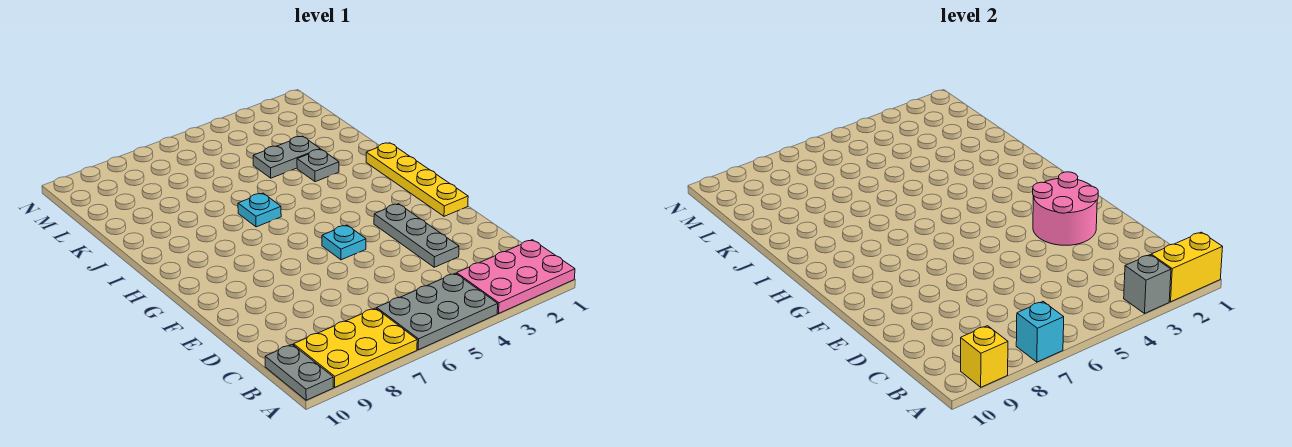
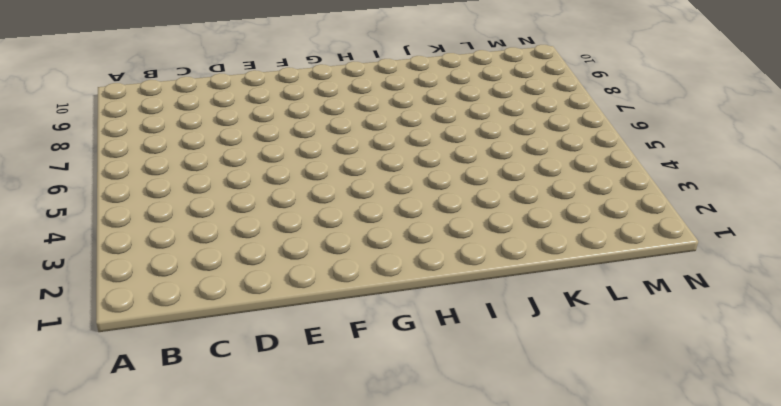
none -> pink plate A1:B3 level 1
none -> grey plate A4:B6 level 1
none -> yellow plate A7:B9 level 1

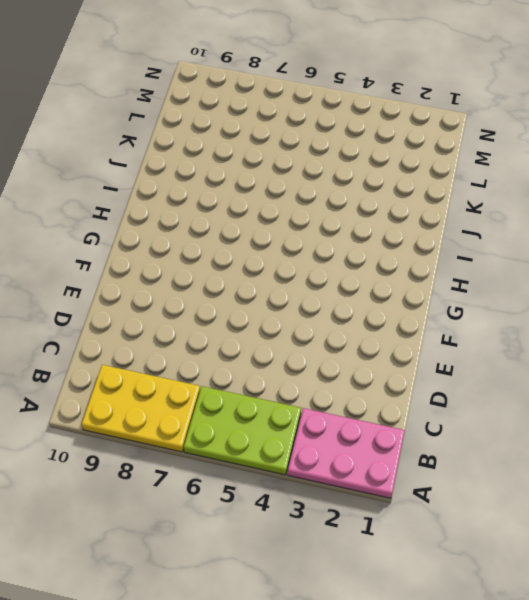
lime plate A4:B6 level 1 -> grey plate A4:B6 level 1
none -> grey plate A10:B10 level 1
none -> grey plate D3:F3 level 1
none -> yellow plate F1:I1 level 1

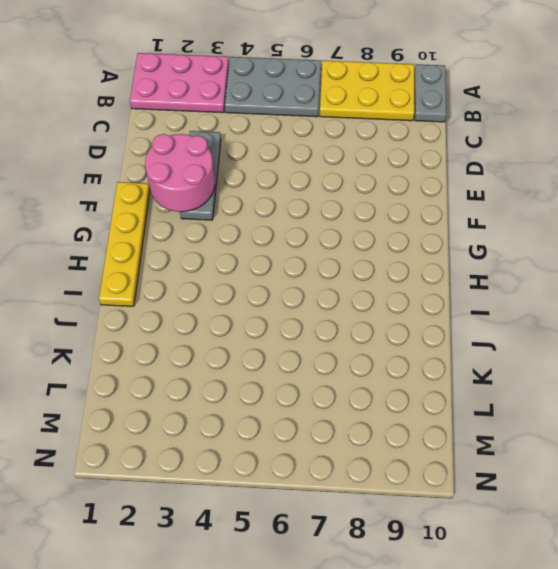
none -> cyan plate F5 level 1
none -> cyan plate I6 level 1
none -> grey plate J3 level 1

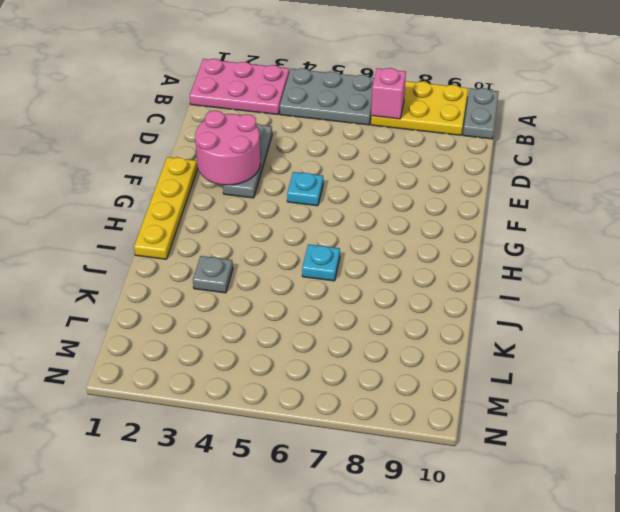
pink brick B7 level 2 -> none
none -> grey plate K3:K4 level 1
none -> yellow brick A1:A2 level 2
none -> grey brick A3 level 2

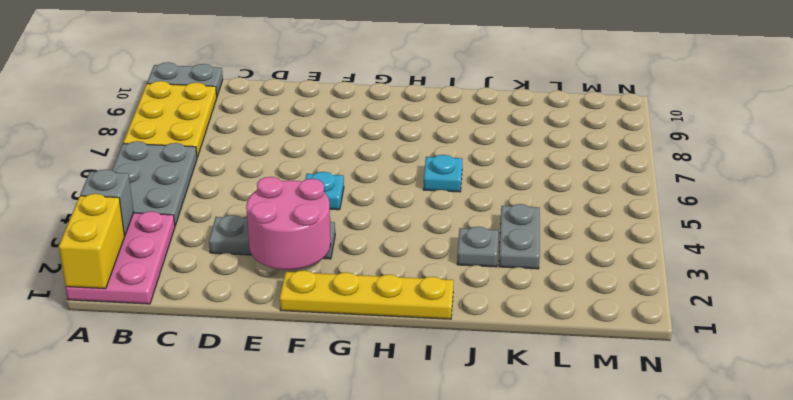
none -> cyan brick A7 level 2
none -> yellow brick A9 level 2

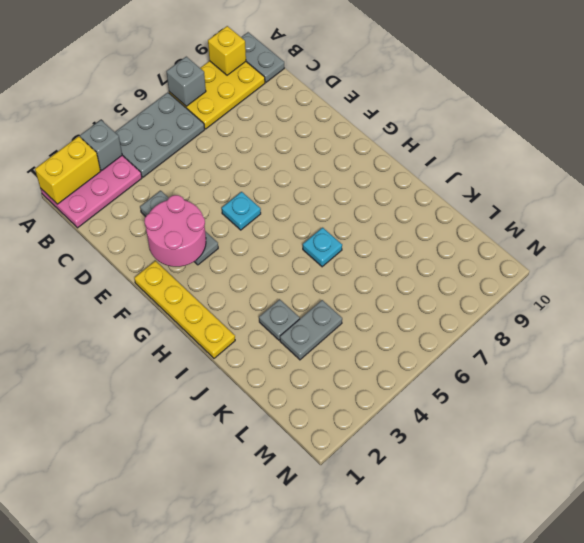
grey brick A7 level 2 -> cyan brick A7 level 2

